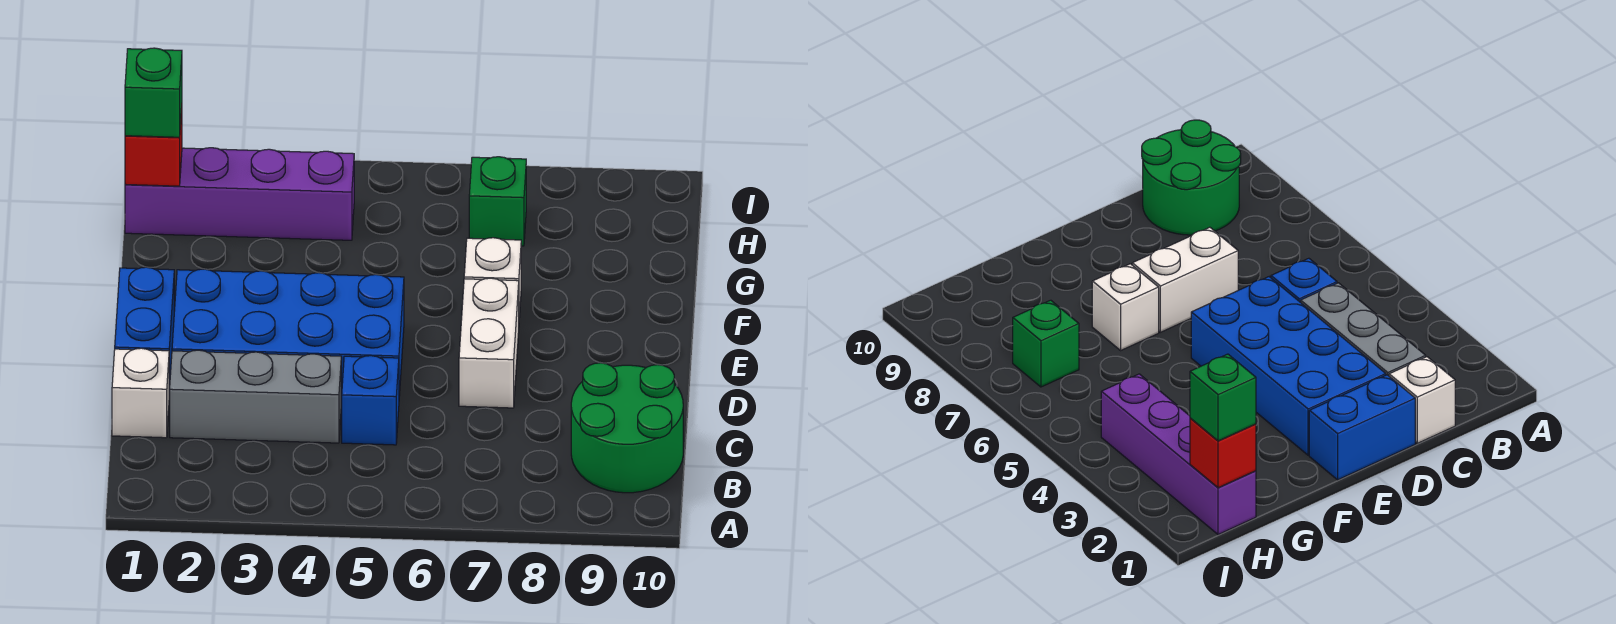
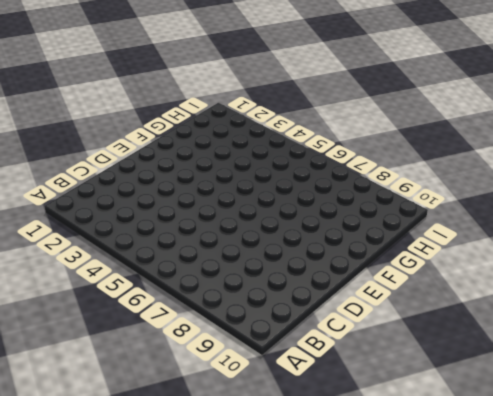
none -> green round brick B9:C10 level 1
none -> white brick C1 level 1
none -> grey brick C2:C4 level 1

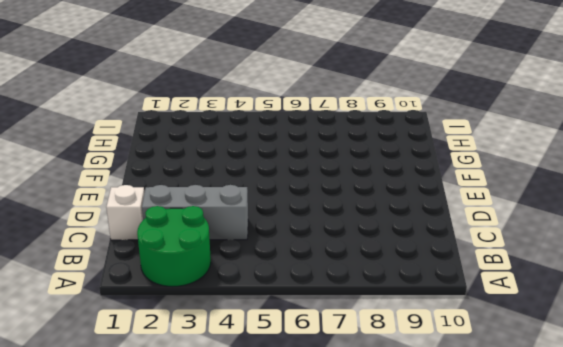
green round brick A2:B3 level 1 -> green round brick B9:C10 level 1
none -> blue brick C5 level 1
none -> blue brick D1:E1 level 1
none -> blue brick D2:E5 level 1

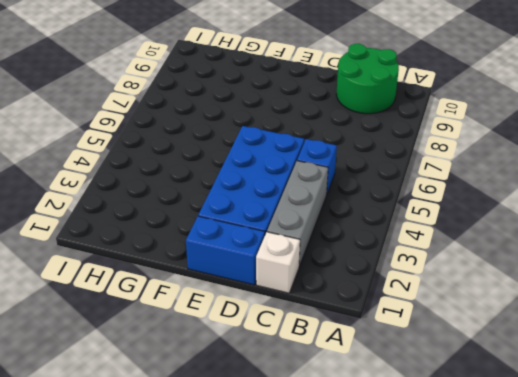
none -> white brick D7:E7 level 1
none -> white brick F7 level 1
none -> purple brick H1:H4 level 1

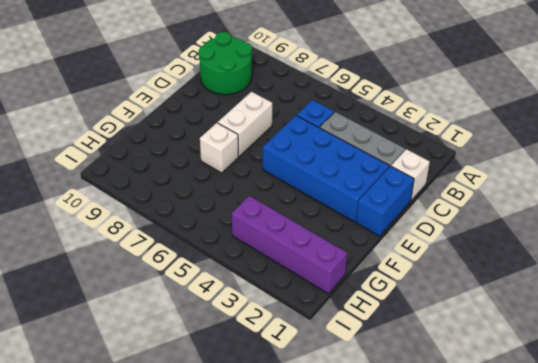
none -> green brick H7 level 1
none -> red brick H1 level 2
none -> green brick H1 level 3

